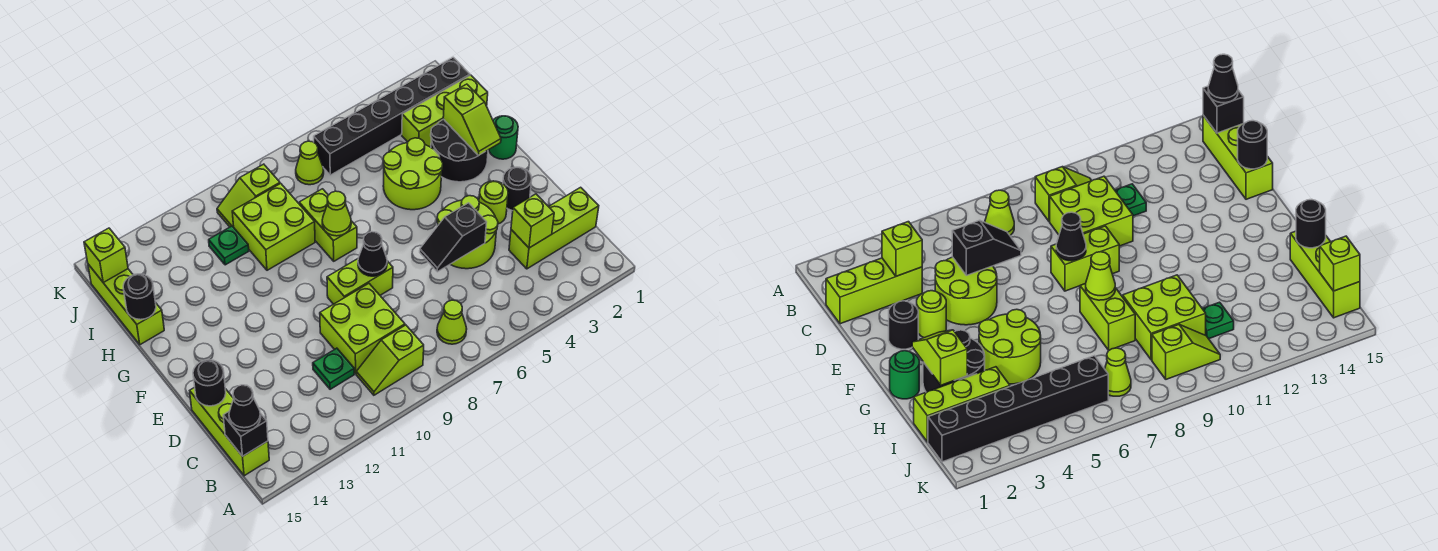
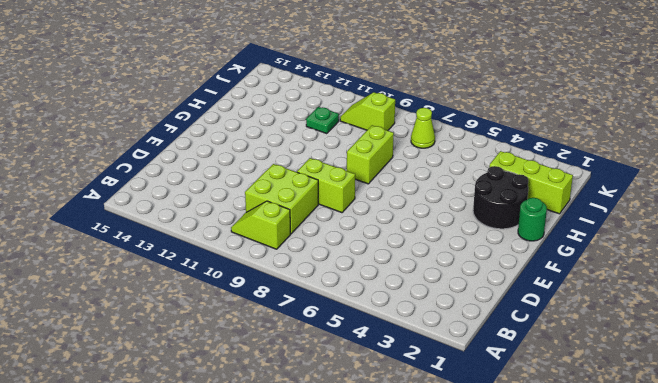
none -> lime cone B7 level 1
none -> lime brick B15:D15 level 1
none -> lime brick C1:C3 level 1
none -> green plate C11 level 1

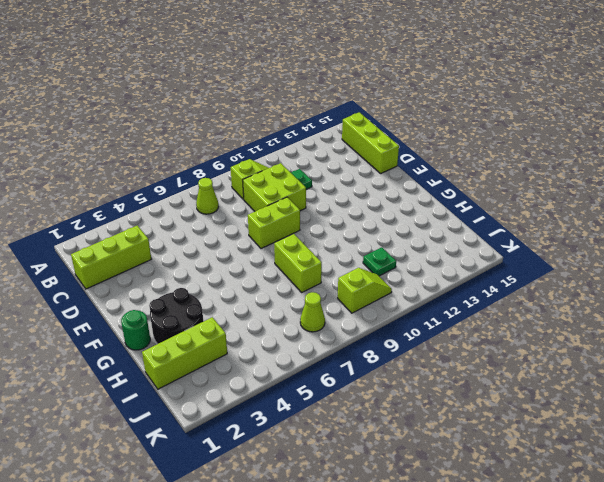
none -> lime round brick D4:E5 level 1
none -> black round brick E2 level 1
none -> lime round brick E3 level 1
none -> lime round brick G4:H5 level 1

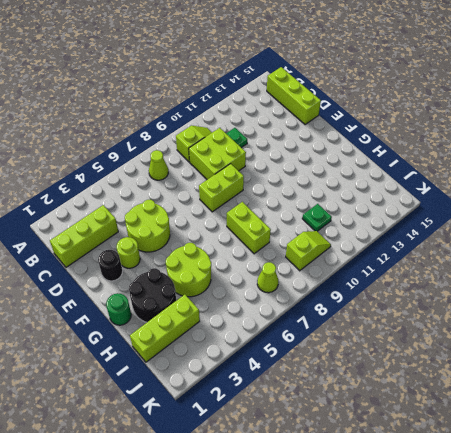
none -> lime brick H9:I10 level 1
none -> lime brick H15:J15 level 1
none -> black brick J1:J6 level 1
none -> black brick B15 level 2

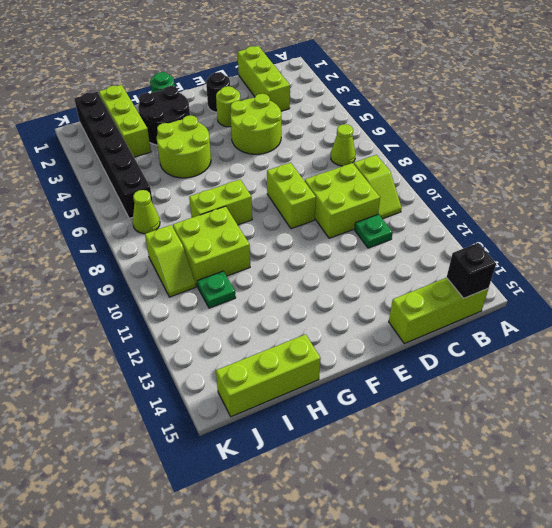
none -> lime brick C3 level 2
none -> black slope D5:D6 level 2 top 5
none -> black round brick D15 level 2
none -> black cone E8 level 2

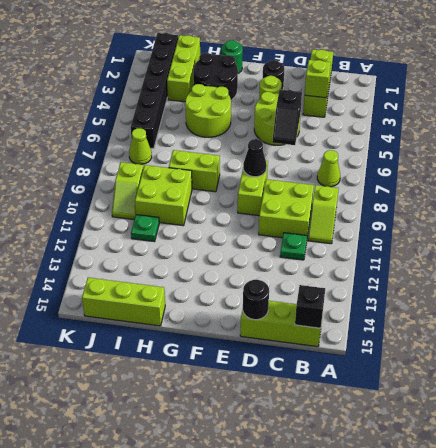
none -> lime slope G2:H2 level 2 top H
none -> lime cone G8 level 2
none -> black round brick H15 level 2
none -> lime brick J15 level 2

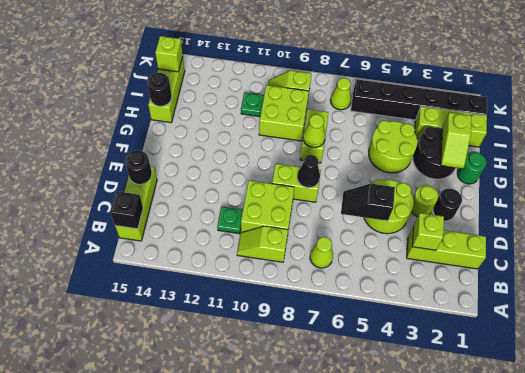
none -> black cone B15 level 3

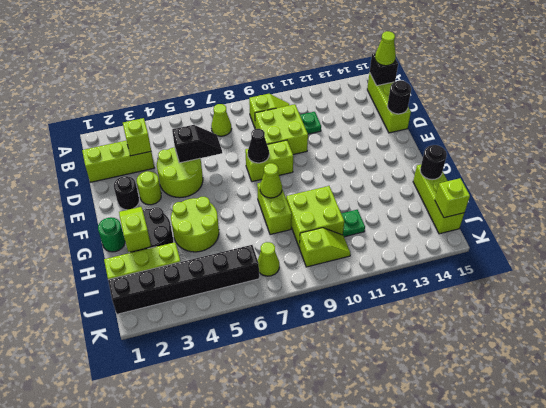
lime cone B15 level 3 -> black cone B15 level 3

